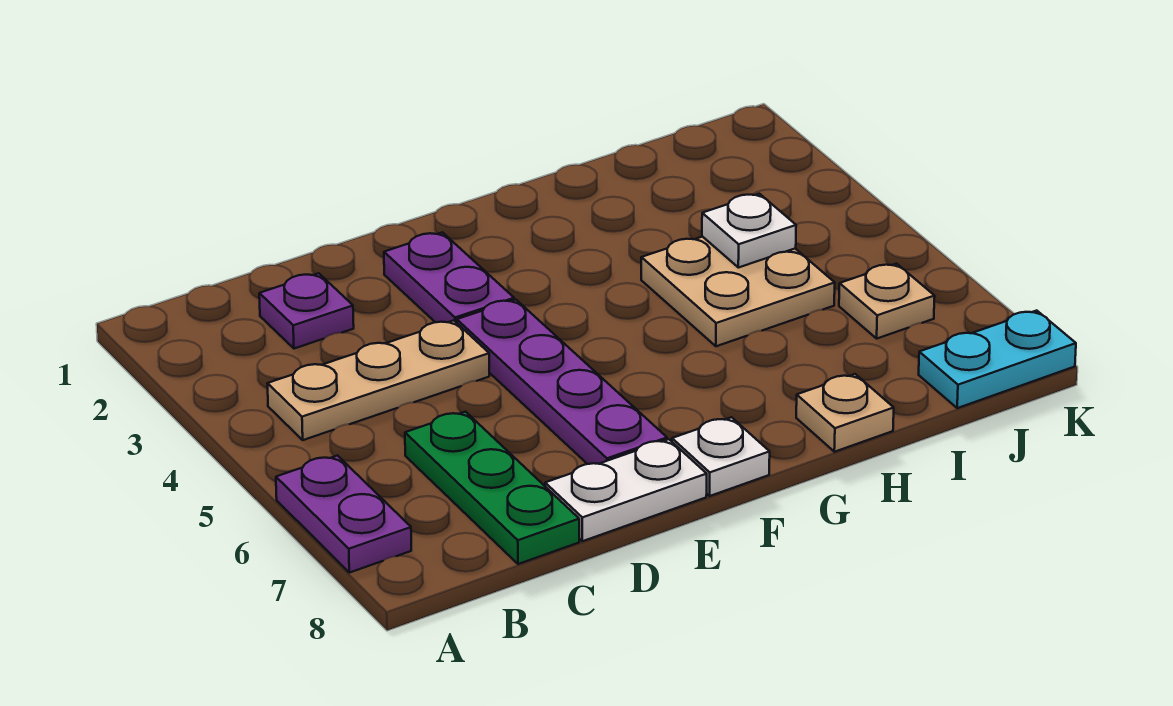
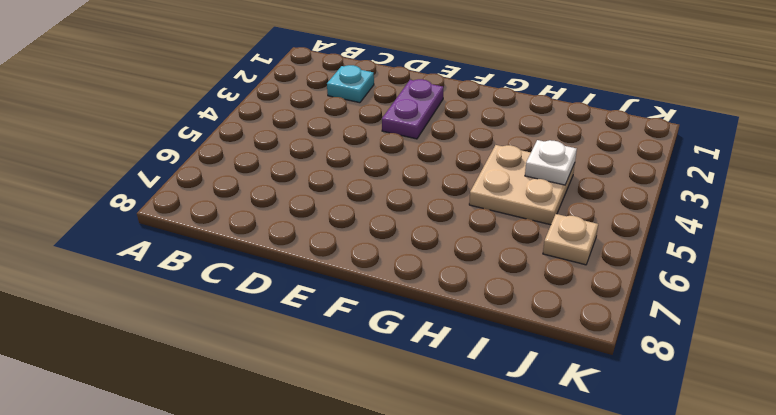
cyan plate C2 level 1 -> purple plate C2 level 1
none -> purple plate A6:A7 level 1
none -> tan plate B4:D4 level 1
none -> green plate C6:C8 level 1

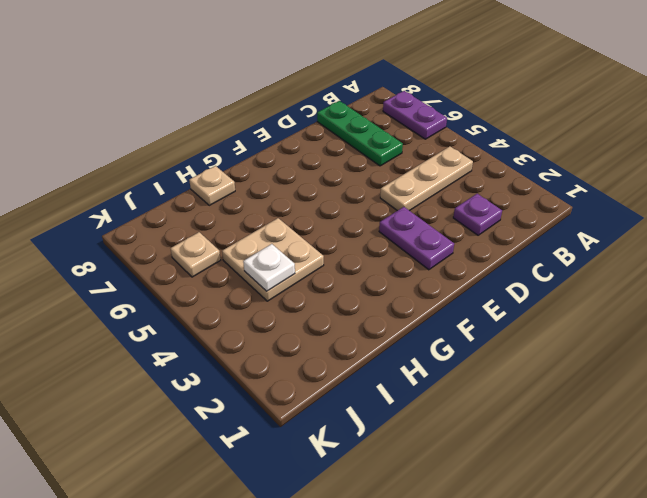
none -> white plate D8:E8 level 1
none -> purple plate E4:E7 level 1
none -> white plate F8 level 1

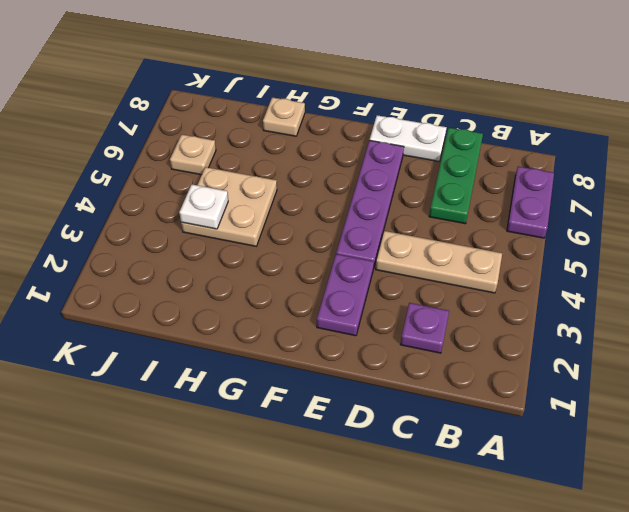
none -> white plate F8 level 1
none -> cyan plate J8:K8 level 1

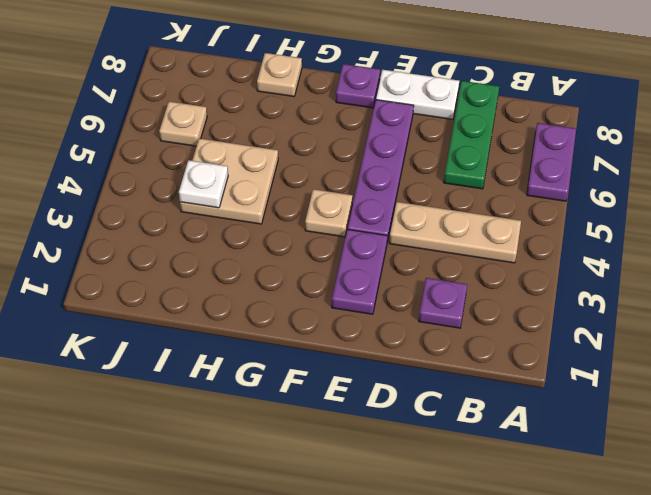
tan plate F4 level 1 -> none
purple plate F8 level 1 -> white plate F8 level 1
none -> cyan plate J8:K8 level 1

